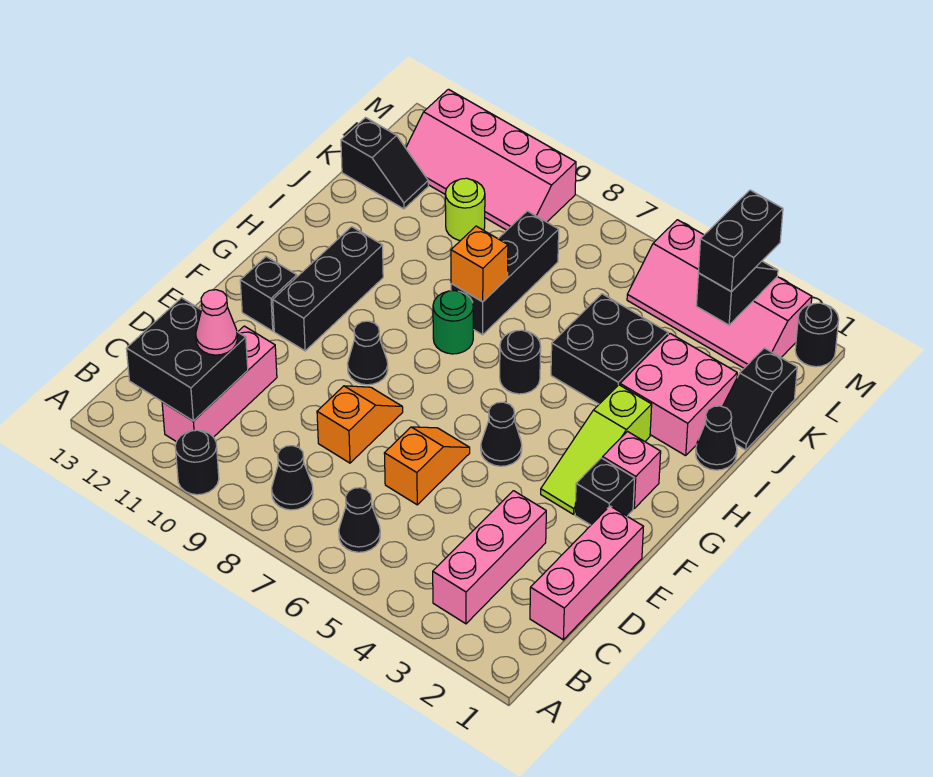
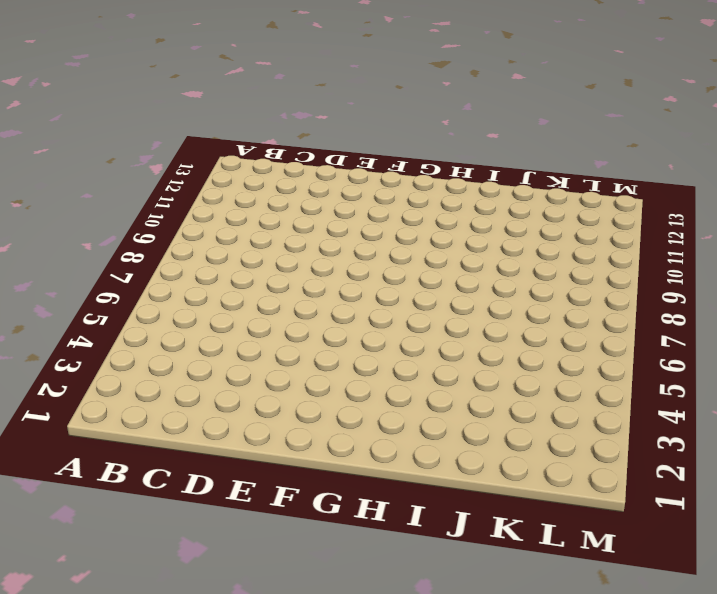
none -> black round brick A10 level 1
none -> pink brick B3:D3 level 1
none -> black cone B6 level 1
none -> black cone B8 level 1

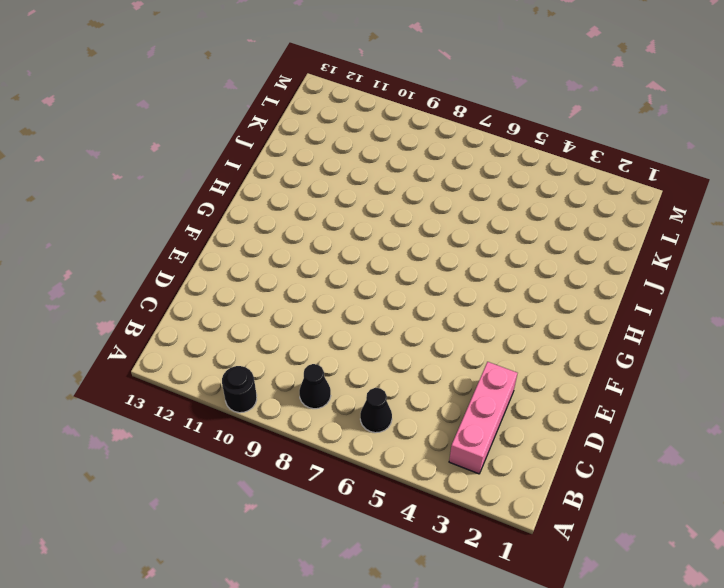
none -> pink brick B11:D11 level 1
none -> pink brick C1:E1 level 1
none -> orange slope D6:E6 level 1 top D
none -> orange slope D8:E8 level 1 top D

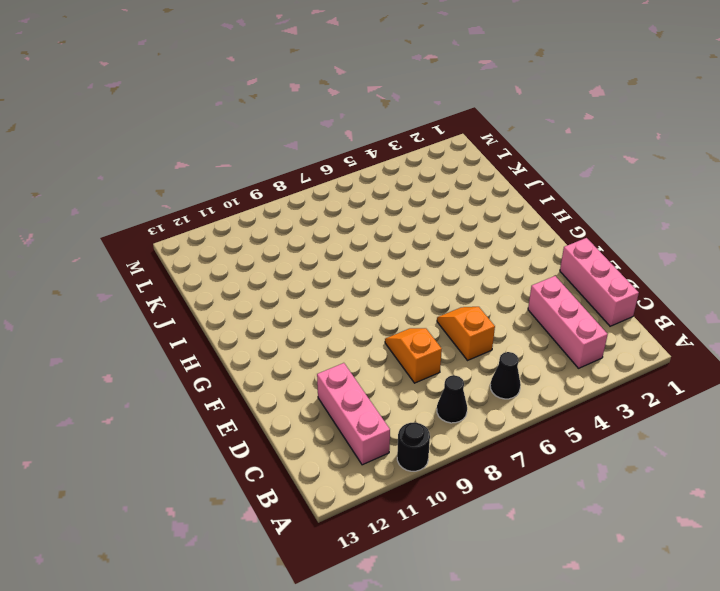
none -> black brick F2 level 1
none -> lime slope F3:H3 level 1 top H
none -> black cone F5 level 1
none -> black cone F9 level 1

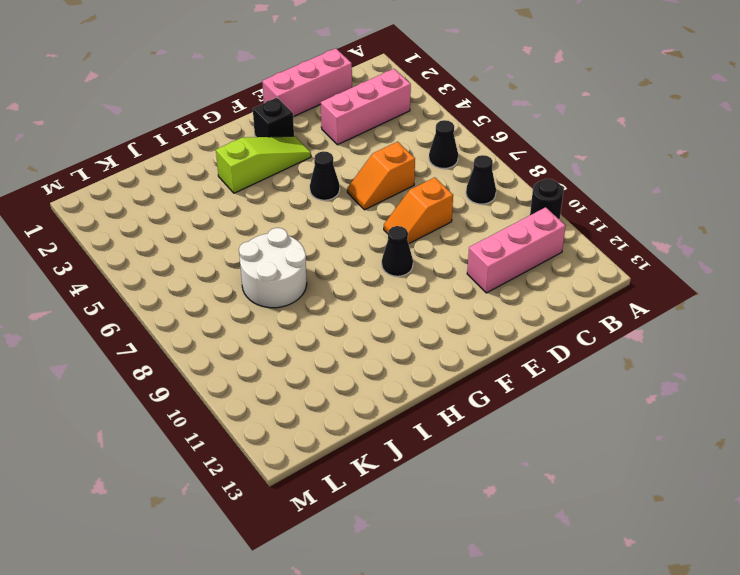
white round brick I7:J8 level 1 -> black brick I8:K8 level 1
none -> black brick F11:H11 level 1
none -> black brick F12 level 1
none -> pink brick G2 level 1
none -> black round brick H6 level 1

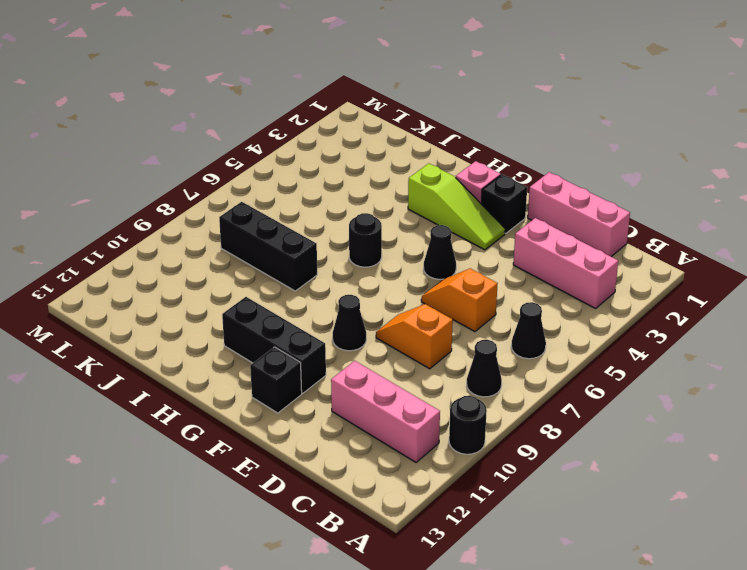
none -> green round brick H8 level 1
none -> black cone I1 level 1
none -> pink brick I2:J3 level 1
none -> black brick I4:J5 level 1

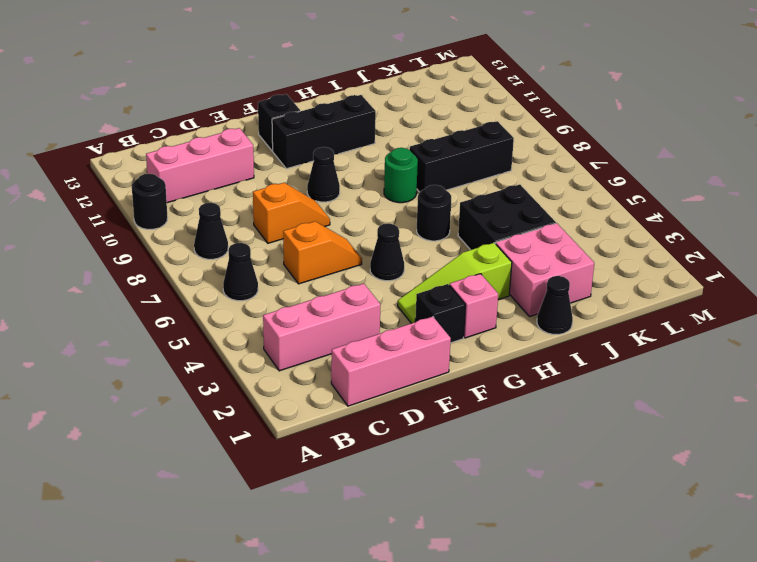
none -> black slope J1:K1 level 1 top K
none -> lime round brick K10 level 1
none -> black slope K12:K13 level 1 top 13
none -> pink slope L2:M5 level 1 top M

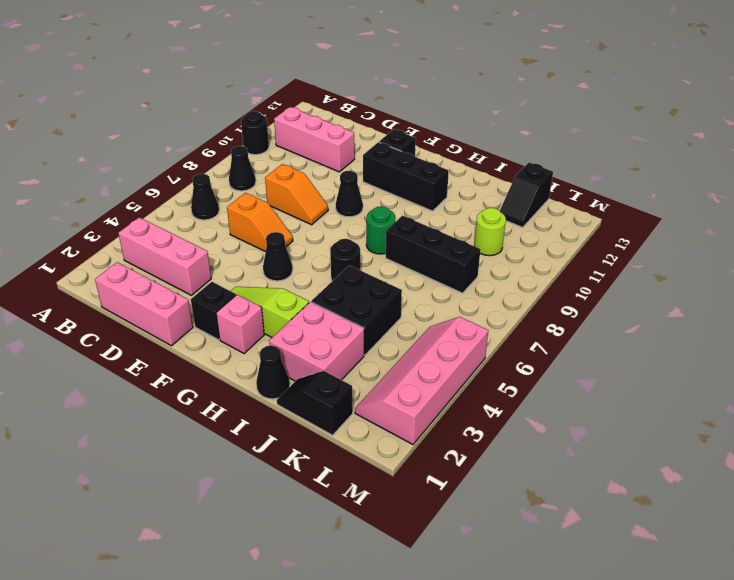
none -> pink slope L9:M12 level 1 top M
none -> black round brick M1 level 1
none -> black brick B11:C12 level 2
none -> orange brick I8 level 2

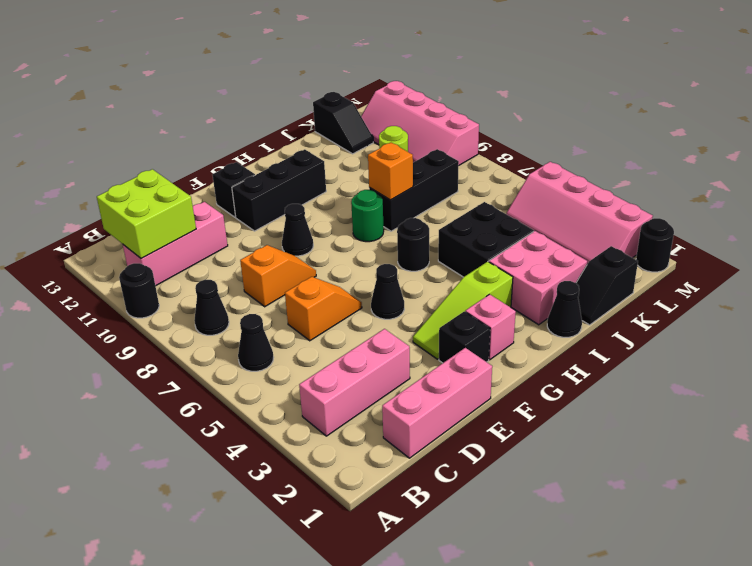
lime brick B11:C12 level 2 -> black brick B11:C12 level 2
none -> black slope L3:M3 level 2 top L
none -> pink cone C11 level 3
none -> black brick L3:M3 level 3

